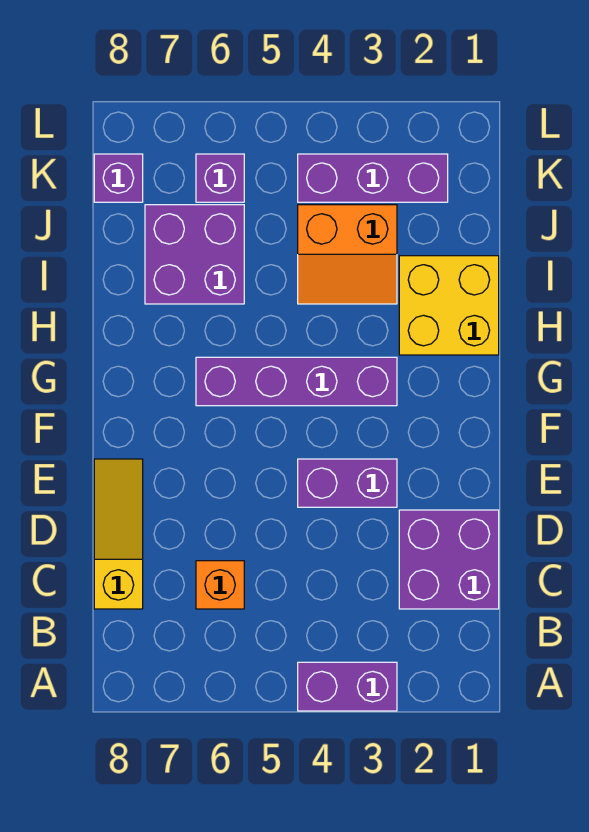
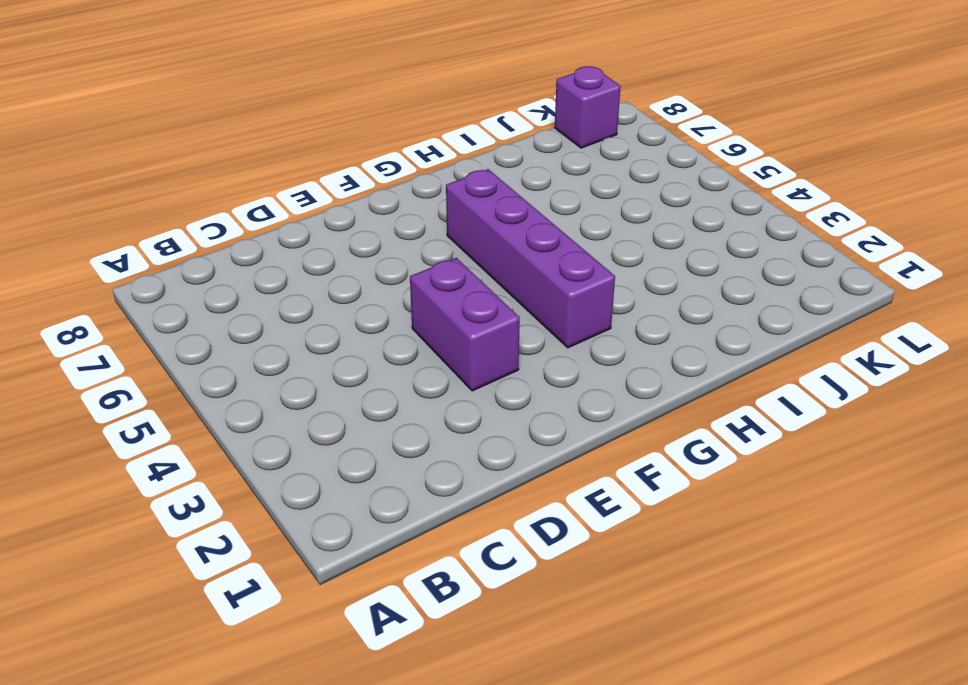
none -> purple brick A3:A4 level 1
none -> purple brick C1:D2 level 1
none -> orange brick C6 level 1

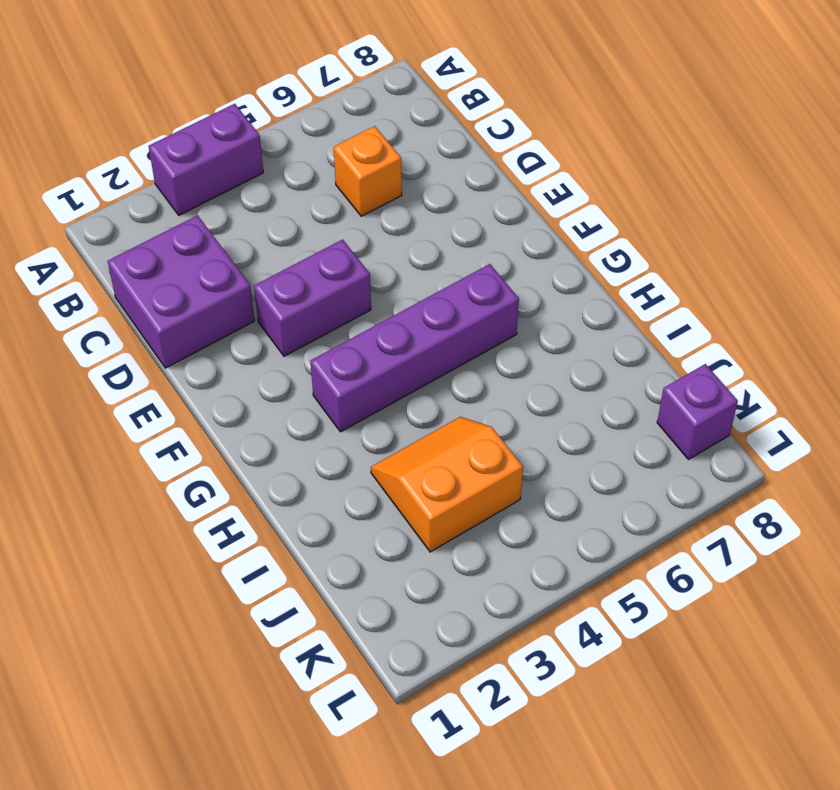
none -> yellow slope C8:E8 level 1 top C
none -> yellow brick H1:I2 level 1
none -> purple brick I6:J7 level 1

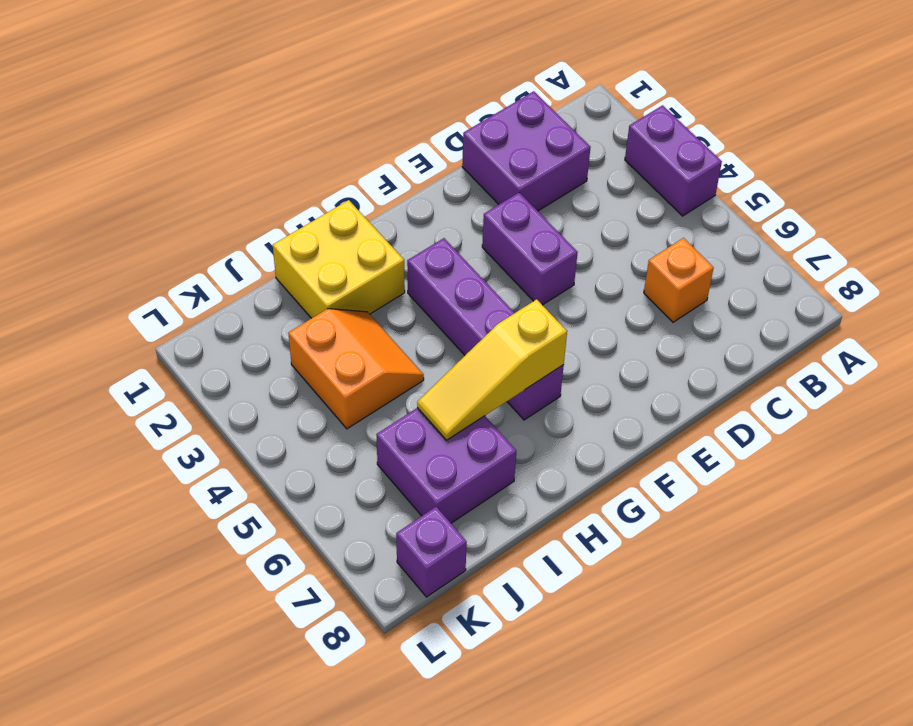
yellow slope G6:I6 level 2 top G -> yellow slope C8:E8 level 1 top C
none -> purple brick K2:K4 level 1
none -> purple brick K6 level 1

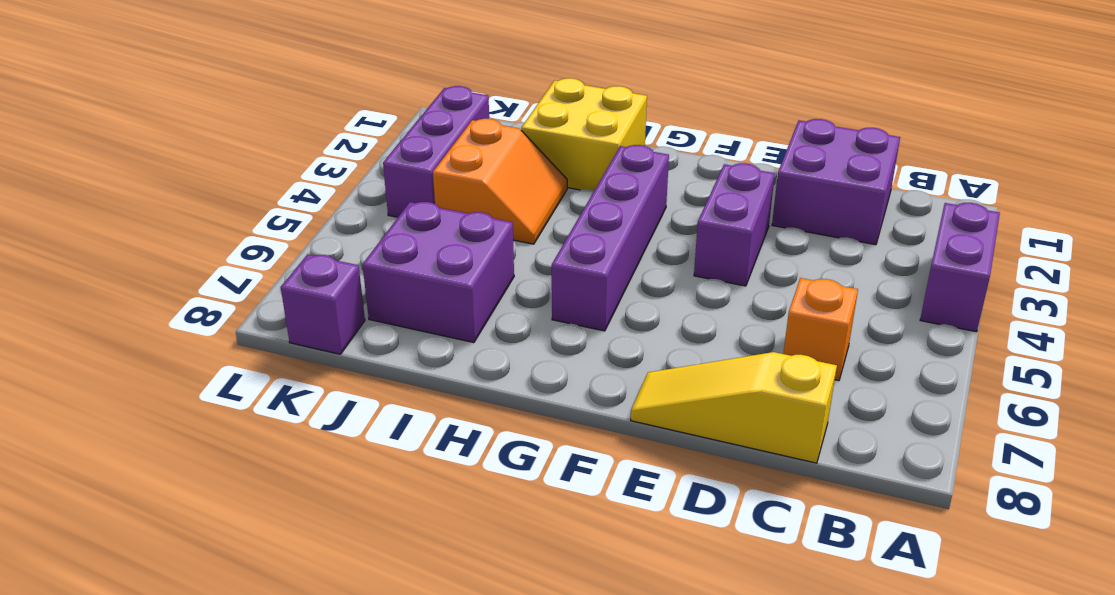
none -> purple brick K6 level 1

